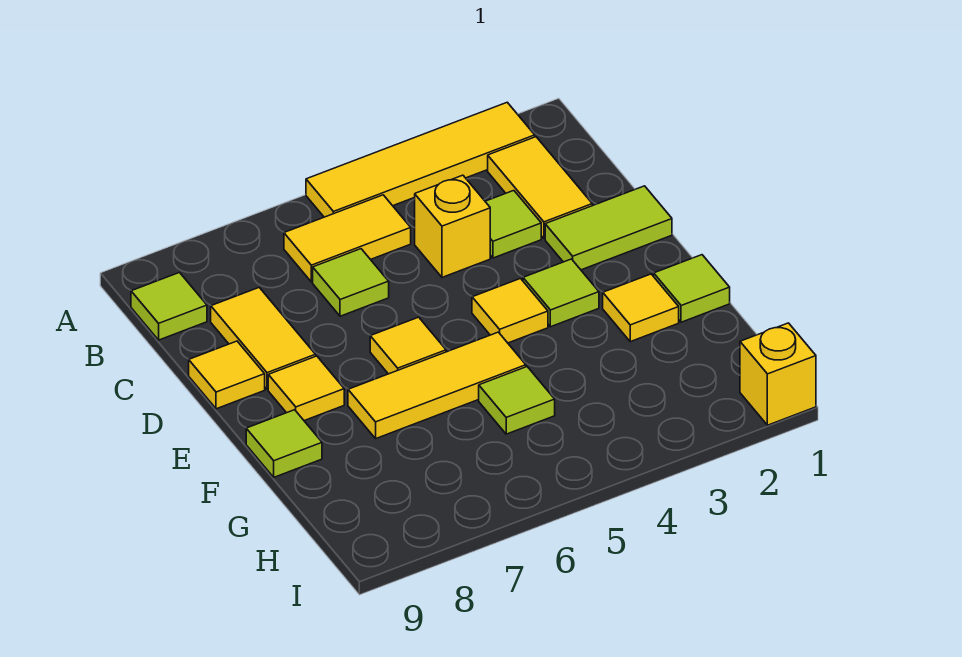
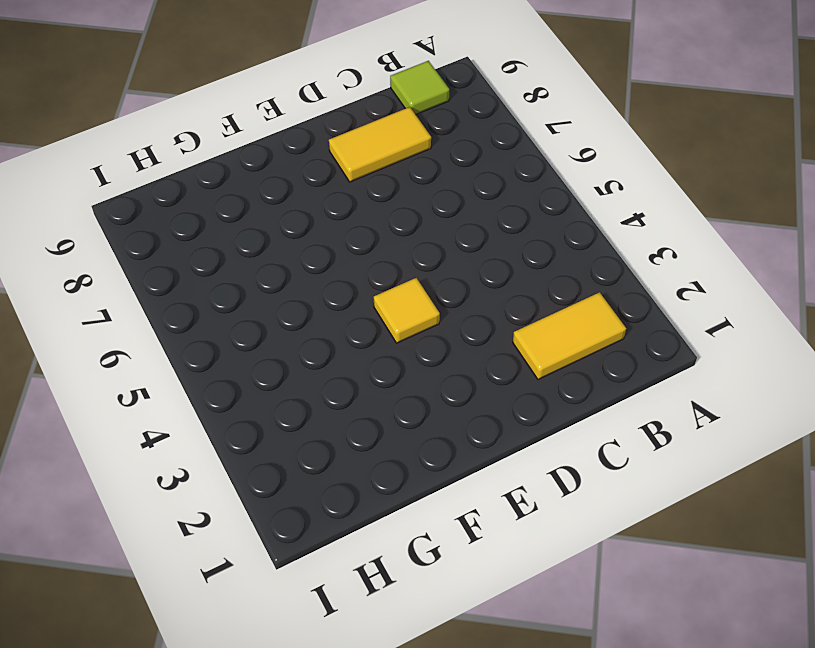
none -> yellow tile A2:A5 level 1
none -> yellow tile B5:B6 level 1
none -> lime tile C3 level 1

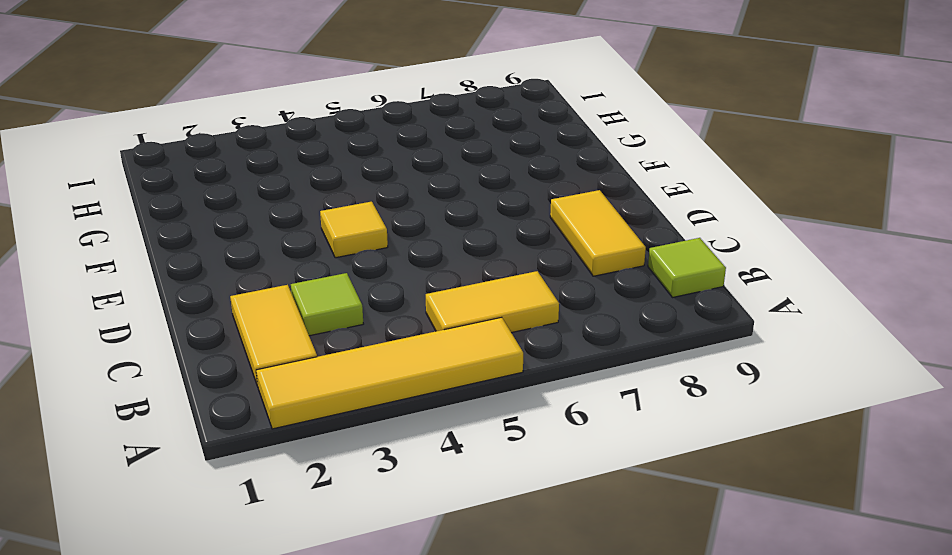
none -> yellow brick C4 level 1
none -> lime tile C6 level 1
none -> lime tile D1:D2 level 1

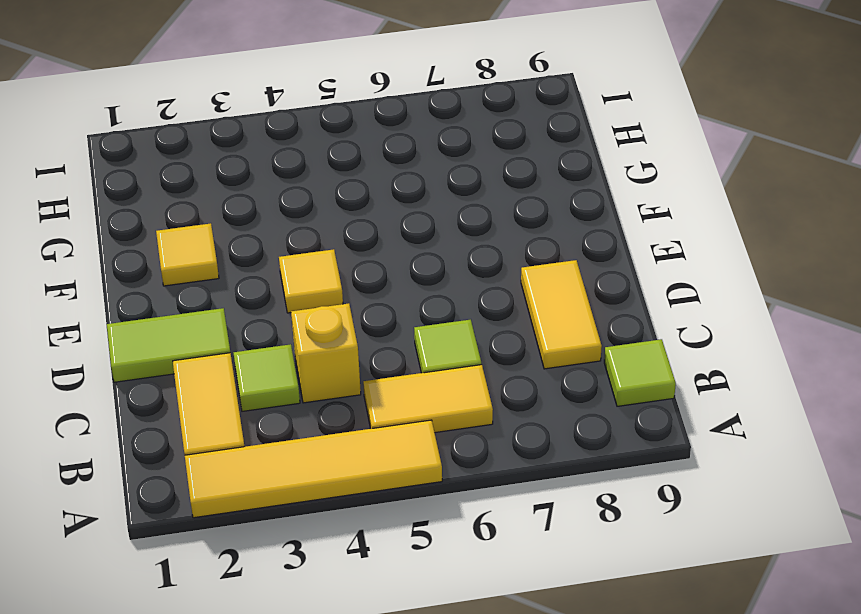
none -> yellow tile D9 level 1
none -> lime tile E3 level 1
none -> yellow tile E6 level 1

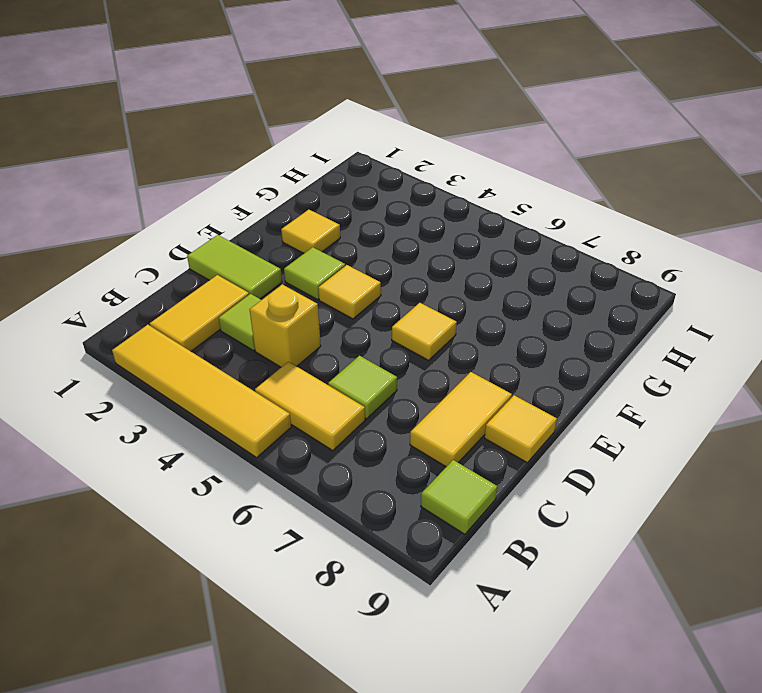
none -> yellow tile E8 level 1
none -> lime tile F1 level 1
none -> yellow tile F5:F7 level 1

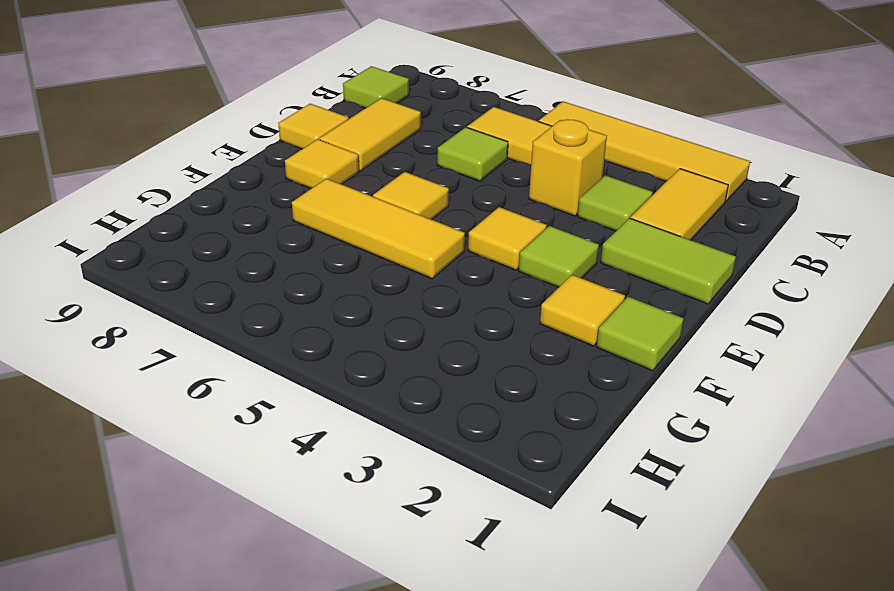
none -> lime tile F9 level 1
none -> lime tile G5 level 1
none -> yellow brick I1 level 1

